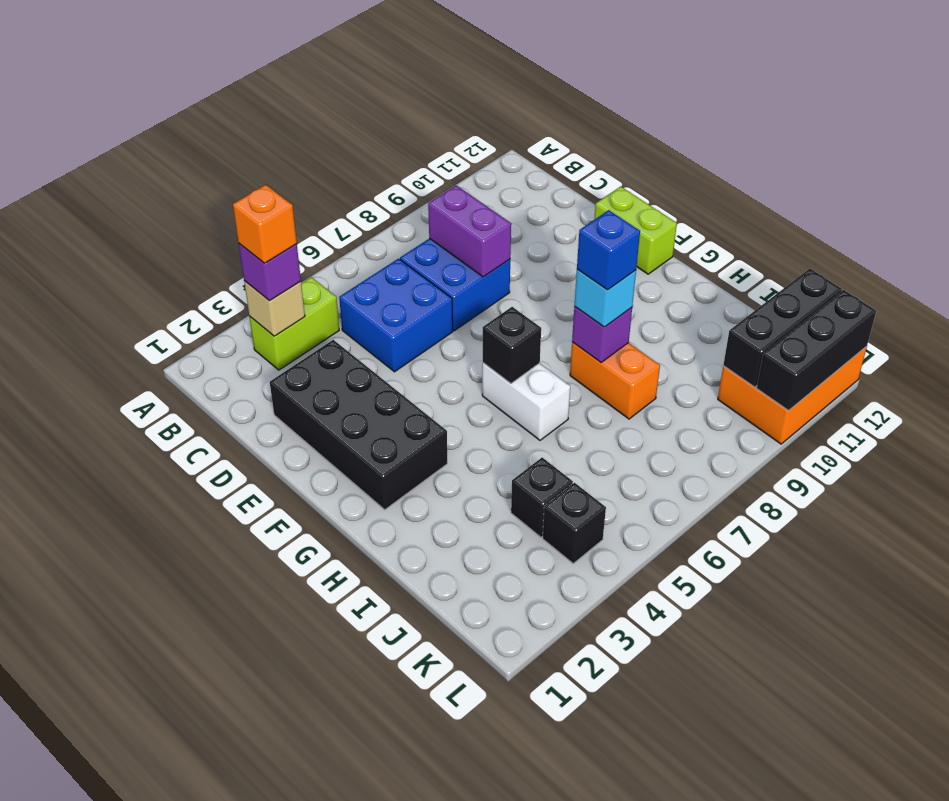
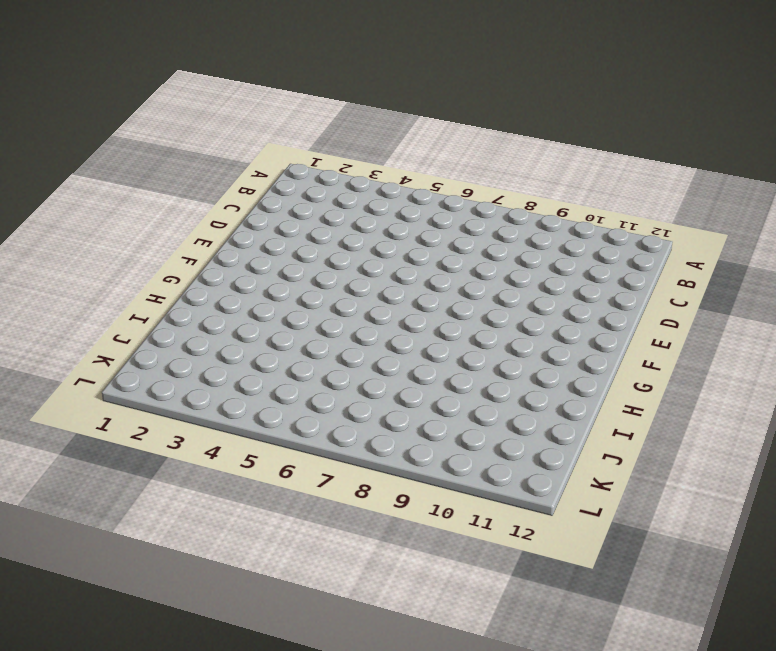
none -> lime brick B3:B4 level 1
none -> blue brick C5:D6 level 1
none -> blue brick C7:D8 level 1

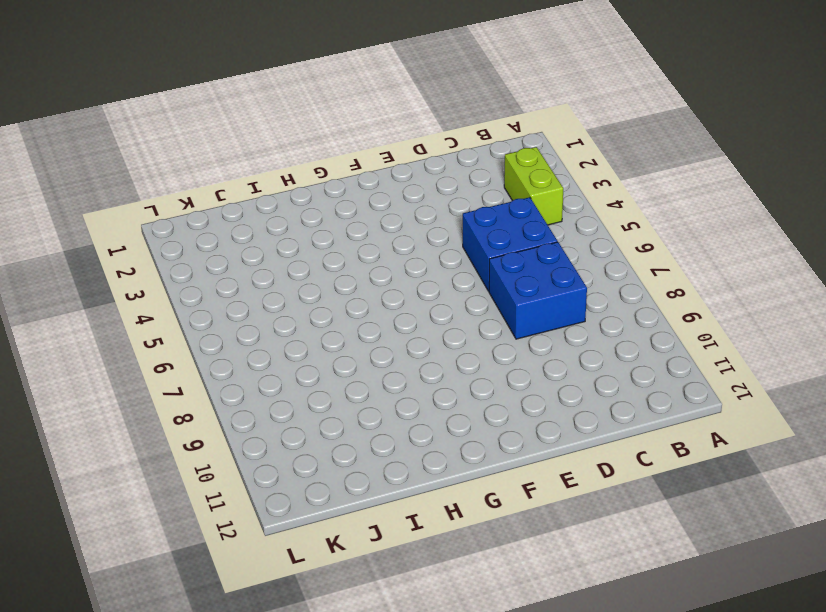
none -> black brick D2:G3 level 1
none -> lime brick E12:F12 level 1
none -> white brick G6:H6 level 1

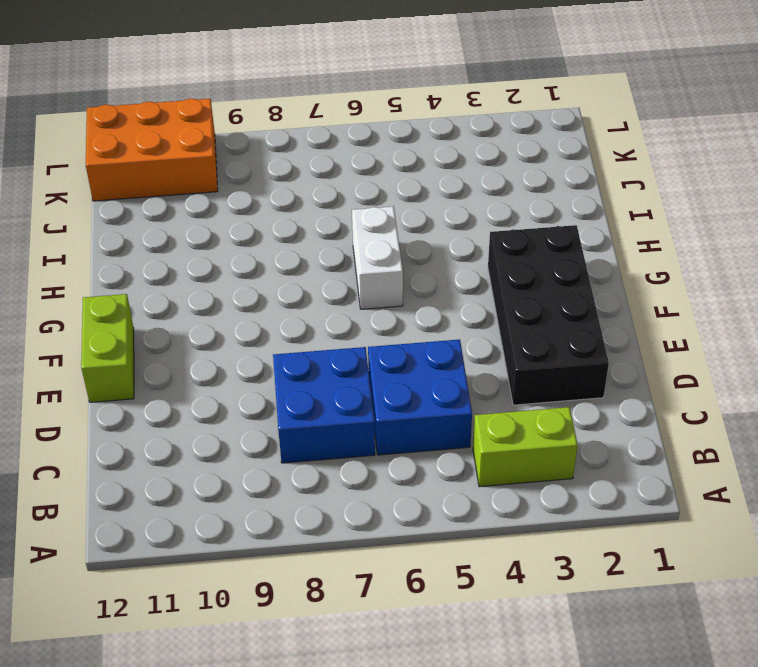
none -> orange brick H8:I8 level 1
none -> black brick J4 level 1
none -> black brick K4 level 1

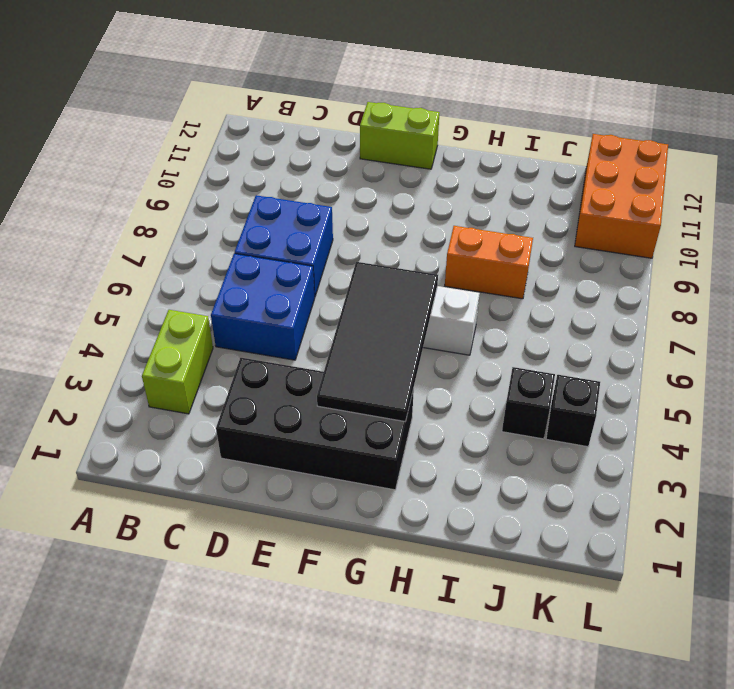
black tile F3:G6 level 2 -> black brick G6 level 2
none -> tan brick B3 level 2
none -> purple brick C8:D8 level 2
none -> purple brick H8 level 2

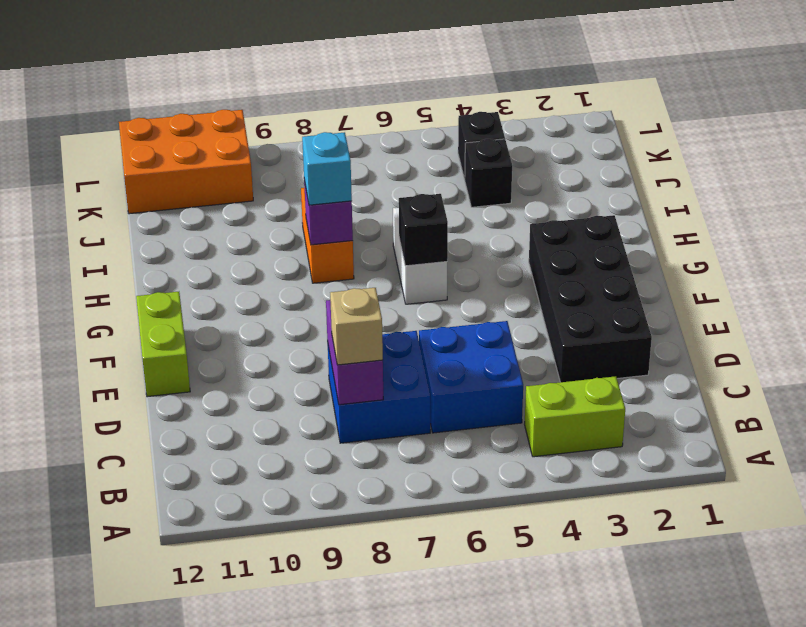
tan brick C8 level 3 -> tan brick B3 level 2
none -> black brick K10:K12 level 2
none -> black brick L10:L12 level 2
none -> purple brick B3 level 3

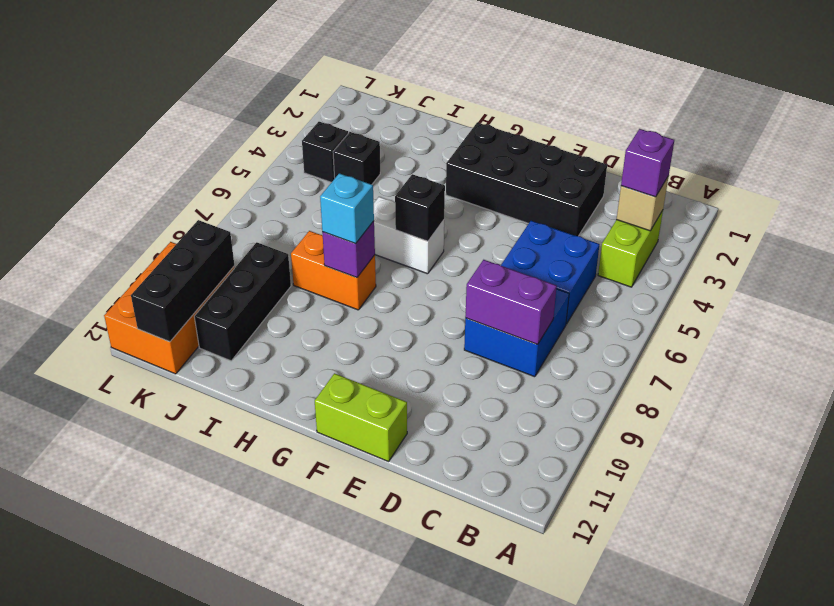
black brick J9:J11 level 1 -> black brick L10:L12 level 2
none -> orange brick B3 level 4
none -> blue brick H8 level 4

